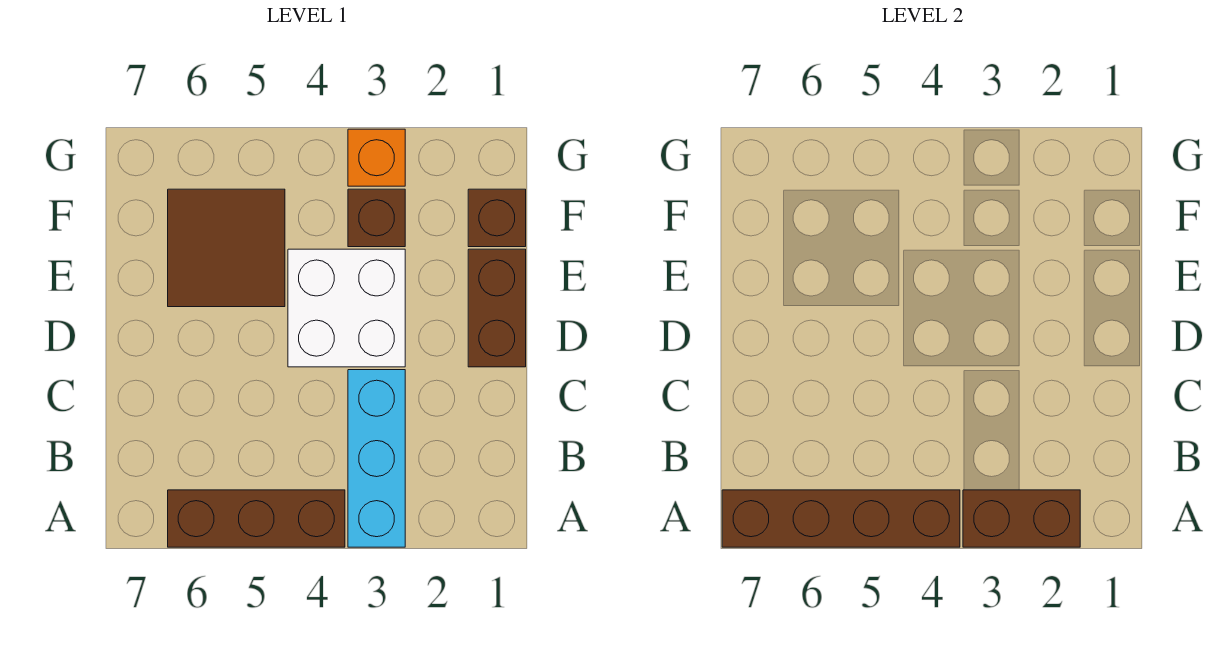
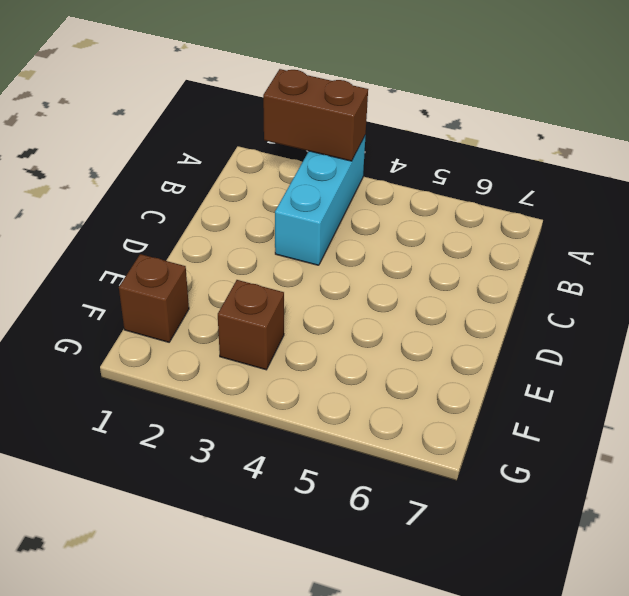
none -> brown brick A4:A6 level 1
none -> brown brick D1:E1 level 1

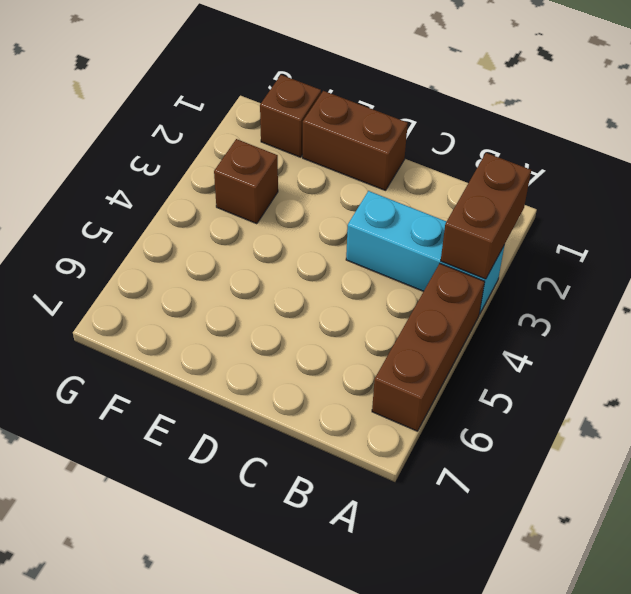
none -> white brick D3:E4 level 1
none -> brown tile E5:F6 level 1

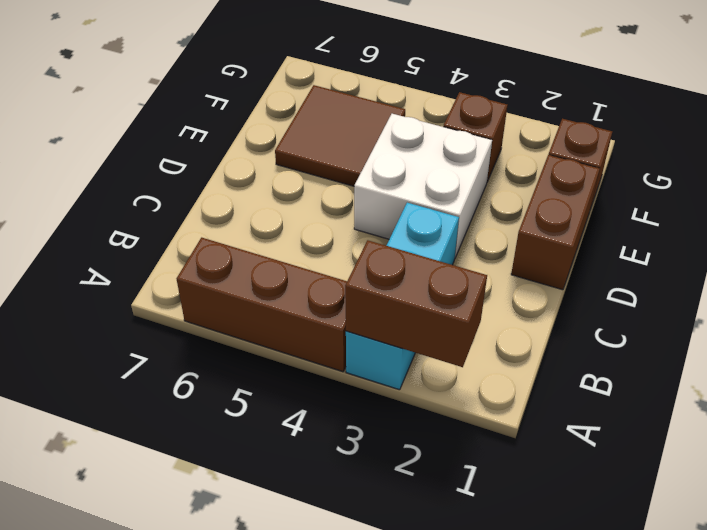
none -> orange brick G3 level 1
none -> brown brick A4:A7 level 2

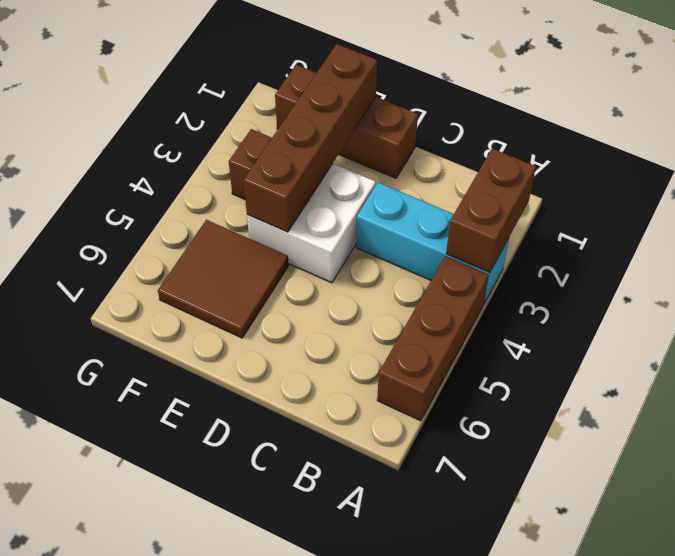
brown brick E1:E4 level 2 -> brown brick A4:A7 level 2
none -> orange brick G3 level 1

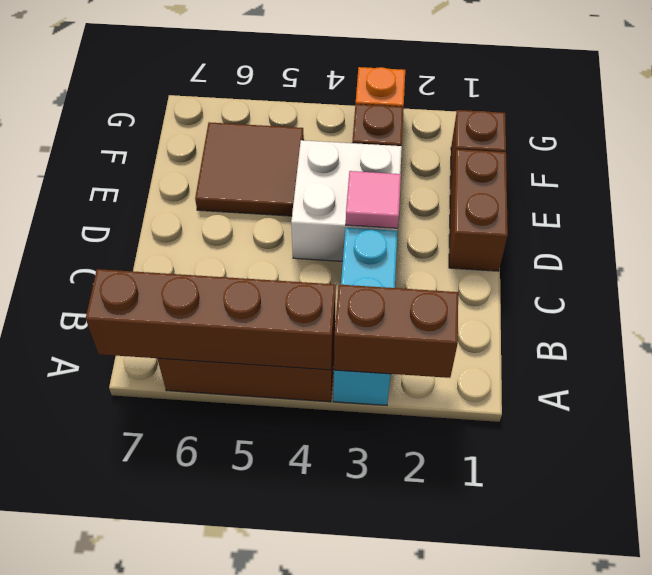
pink tile D3 level 2 -> none

